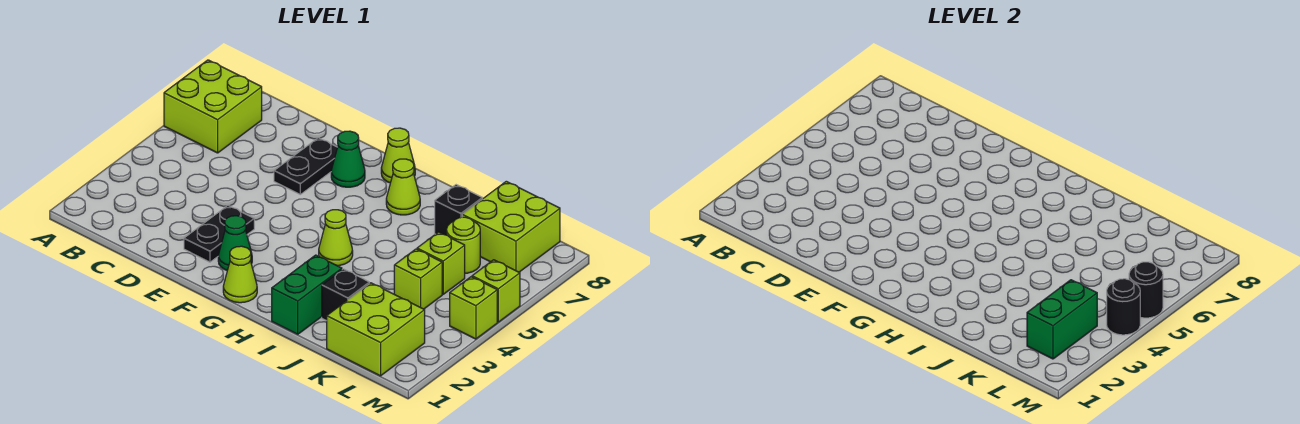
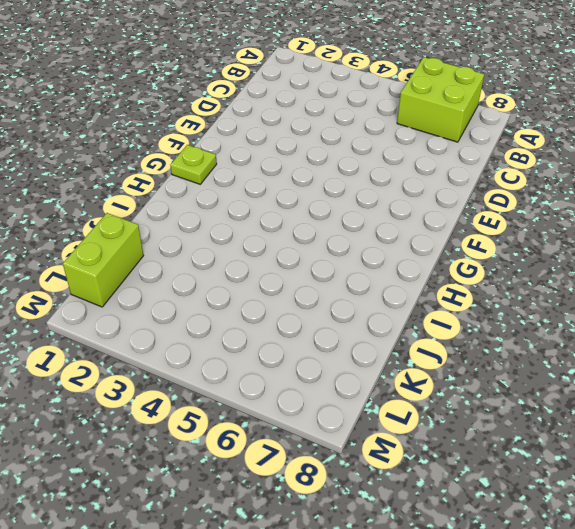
lime plate G1 level 1 -> lime cone G1 level 1
lime brick K1:L1 level 1 -> lime brick K1:L2 level 1
none -> black plate E2:E3 level 1
none -> black plate E6:E7 level 1
none -> green cone F2 level 1

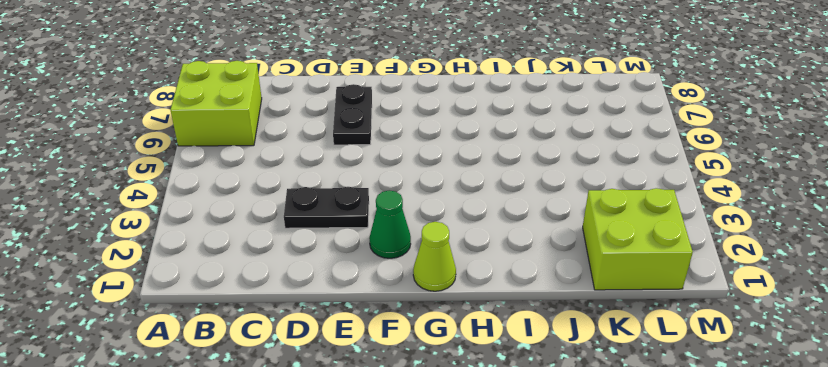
black plate D3:E3 level 1 -> black plate E2:E3 level 1
none -> green cone F7 level 1
none -> lime cone G8 level 1
none -> lime cone H4 level 1

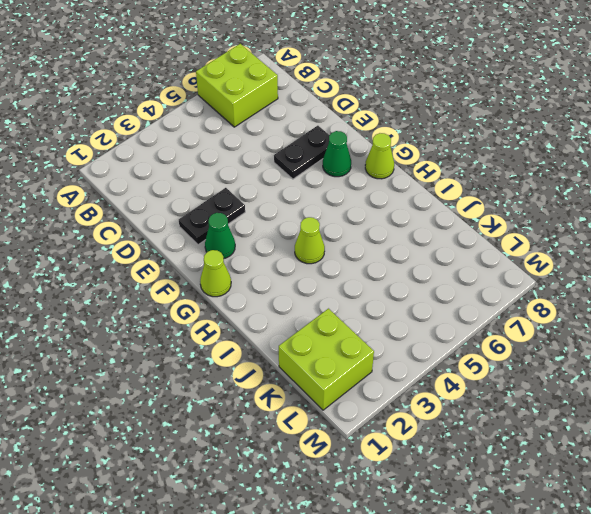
none -> lime cone H7 level 1
none -> green brick I1:I2 level 1
none -> black brick J2 level 1

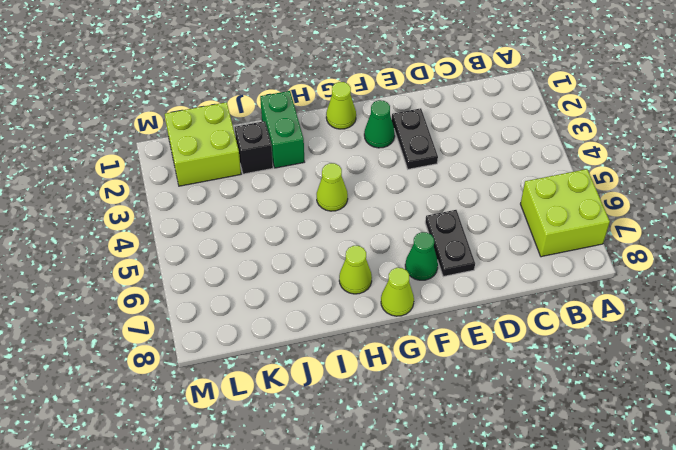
none -> black brick J7 level 1
none -> lime brick K4 level 1
none -> lime brick K5 level 1

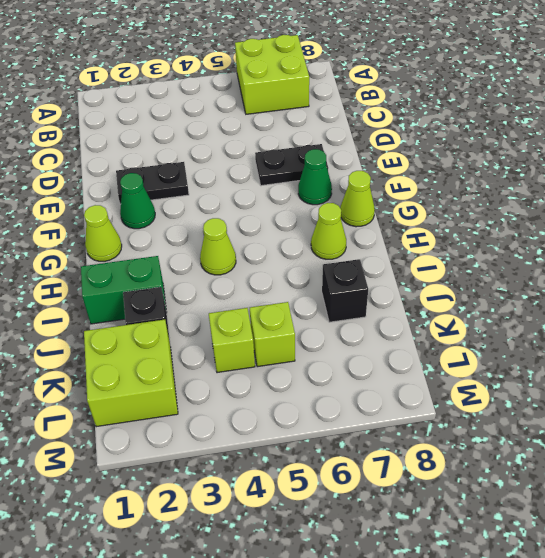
none -> lime round brick K6 level 1
none -> lime brick K7:L8 level 1
none -> lime brick M4 level 1

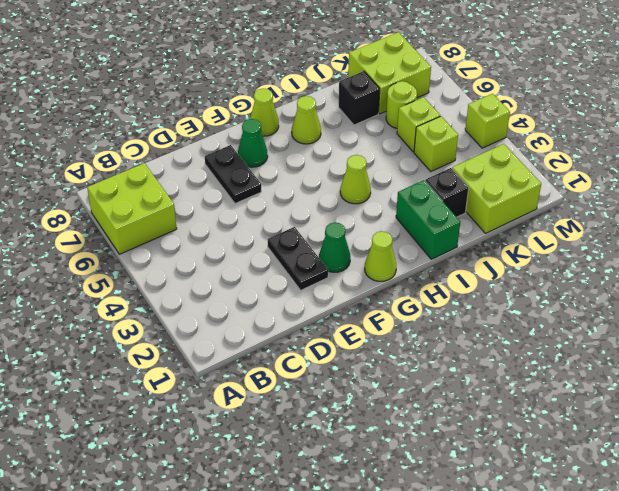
none -> lime brick M5 level 1
none -> green brick L2:L3 level 2
none -> black round brick M4 level 2

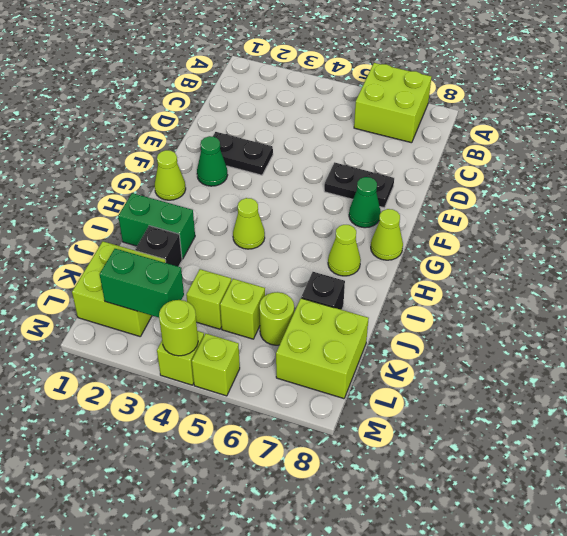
lime round brick M4 level 2 -> black round brick M4 level 2
none -> black round brick M5 level 2

